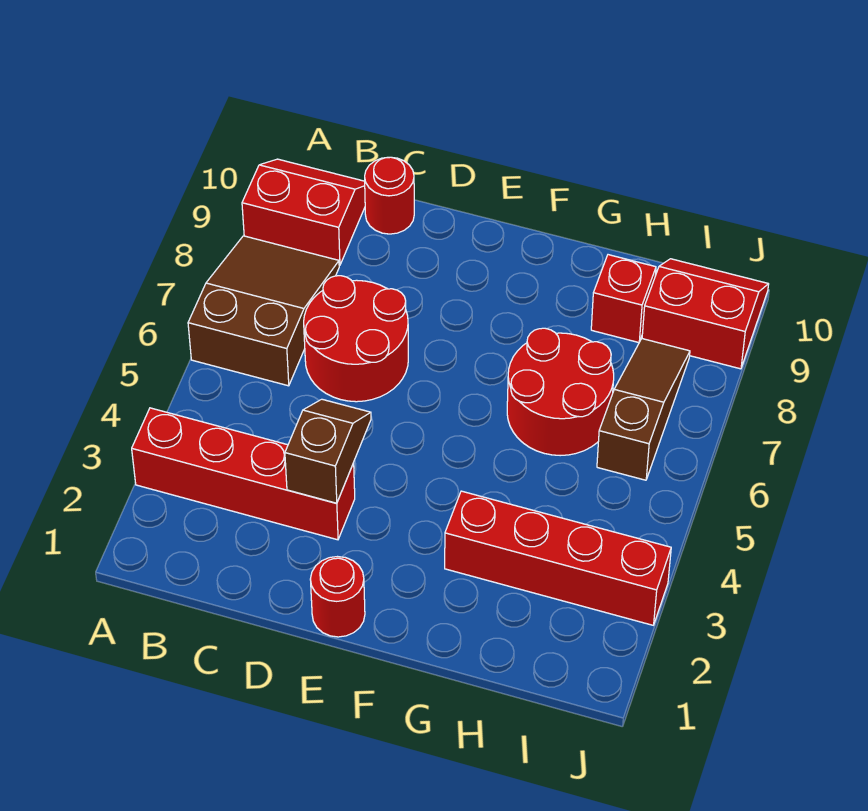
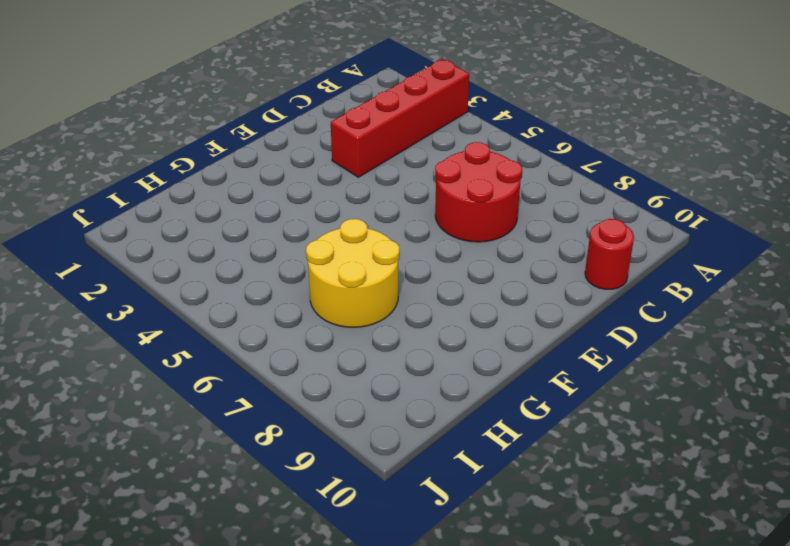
yellow round brick G6:H7 level 1 -> red round brick G6:H7 level 1
none -> brown slope A6:B8 level 1 top 6
none -> red slope A9:B10 level 1 top 9
none -> red round brick E1 level 1

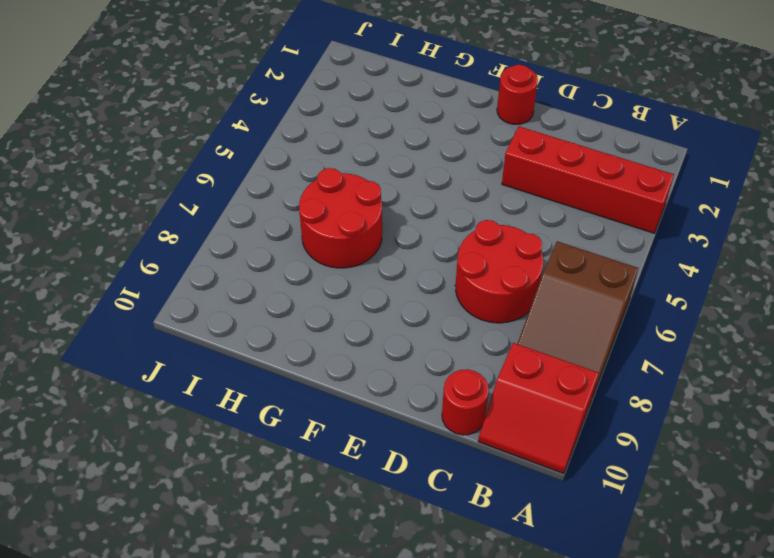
none -> red brick G3:J3 level 1
none -> red brick H9 level 1
none -> brown slope I6:I8 level 1 top 6

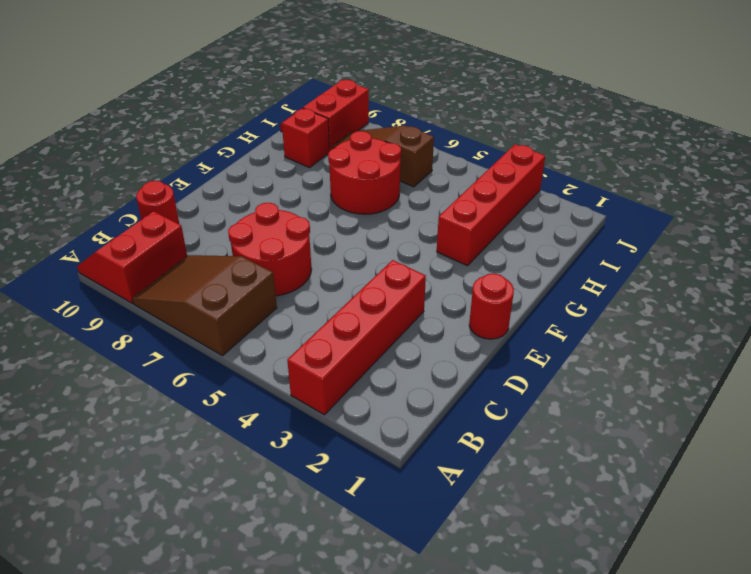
none -> brown slope D3:D4 level 2 top 3

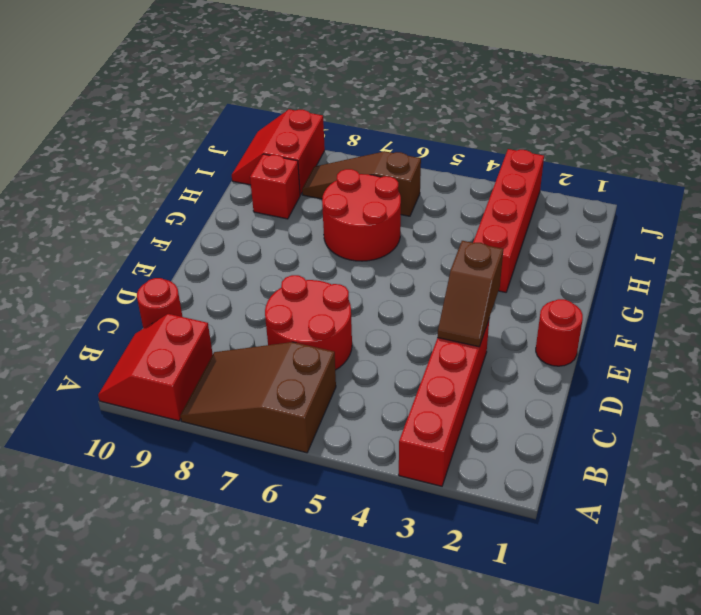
brown slope D3:E3 level 2 top E -> brown slope D3:D4 level 2 top 3

